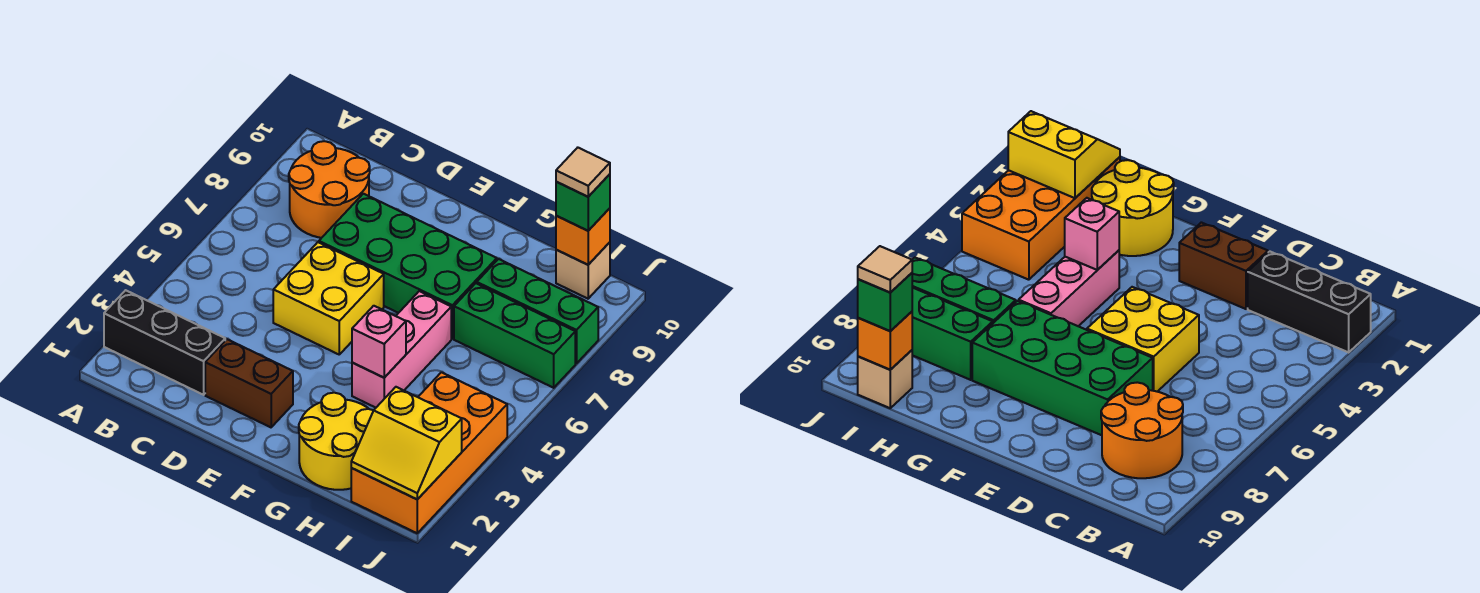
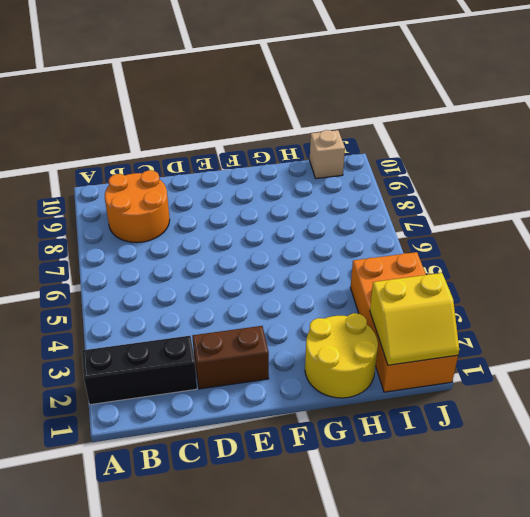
none -> yellow brick D5:E6 level 1
none -> green brick D7:G8 level 1
none -> pink brick G4:G6 level 1

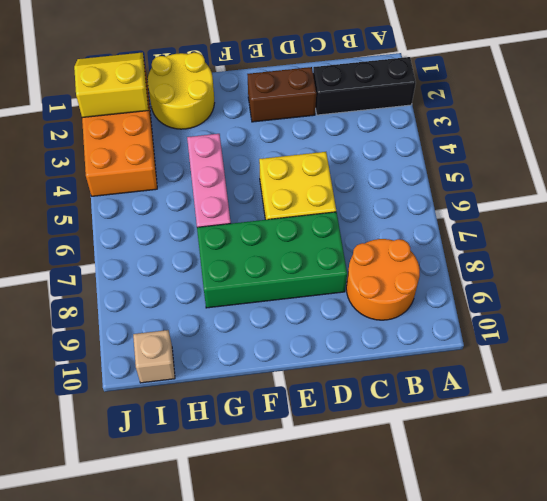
none -> green brick H7:J7 level 1
none -> green brick H8:J8 level 1
none -> pink brick G4 level 2

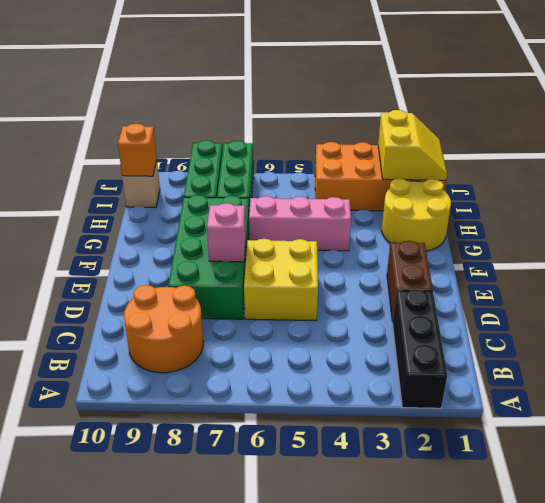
pink brick E7 level 2 -> pink brick G4 level 2
none -> green brick I10 level 3
none -> tan tile I10 level 4

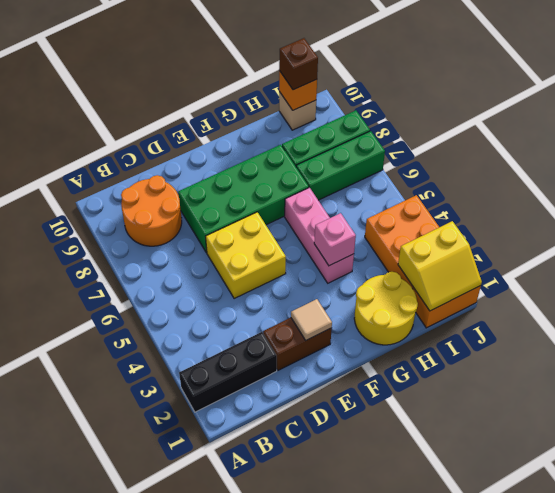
tan tile E2 level 2 -> tan tile I10 level 4
brown brick I10 level 3 -> green brick I10 level 3

